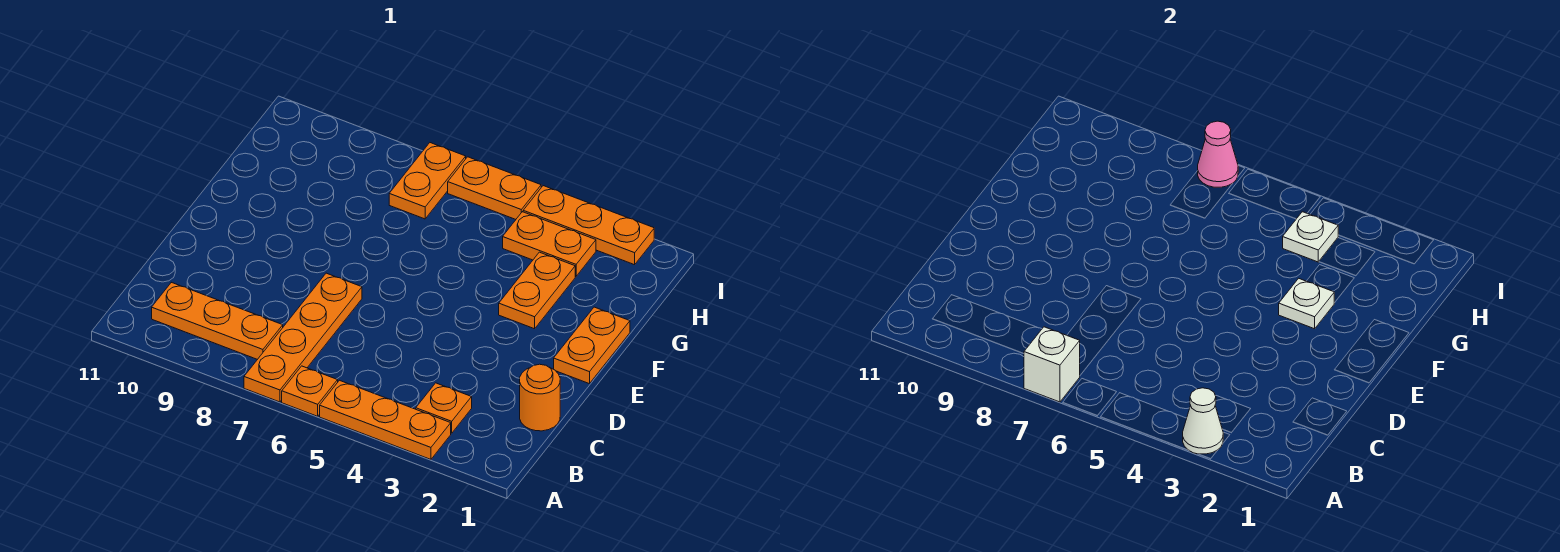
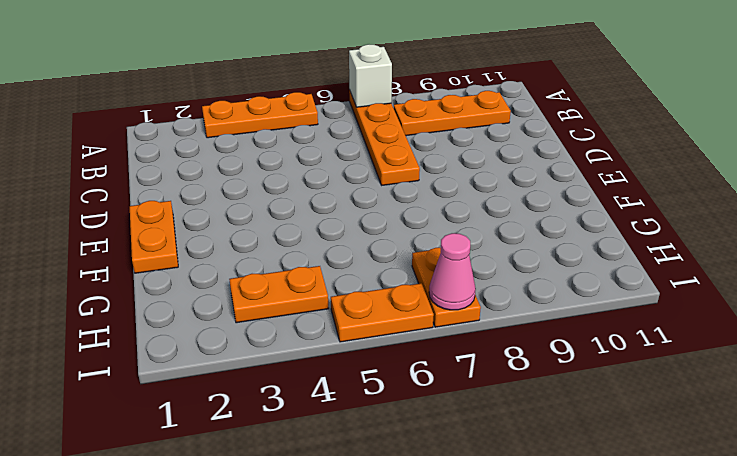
none -> orange plate A6 level 1
none -> orange plate B3 level 1
none -> orange round brick C1 level 1

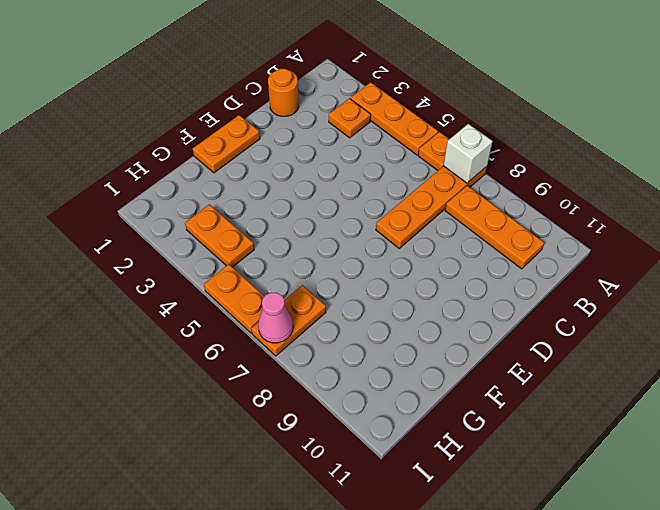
none -> orange plate F3:G3 level 1
none -> orange plate I2:I4 level 1
none -> white cone A3 level 2

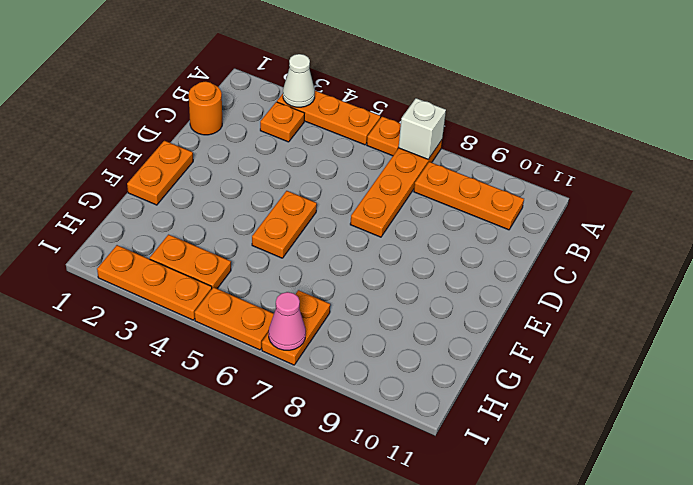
orange plate E5:F5 level 1 -> orange plate F3:G3 level 1
none -> white plate F3 level 2
none -> white plate H4 level 2

